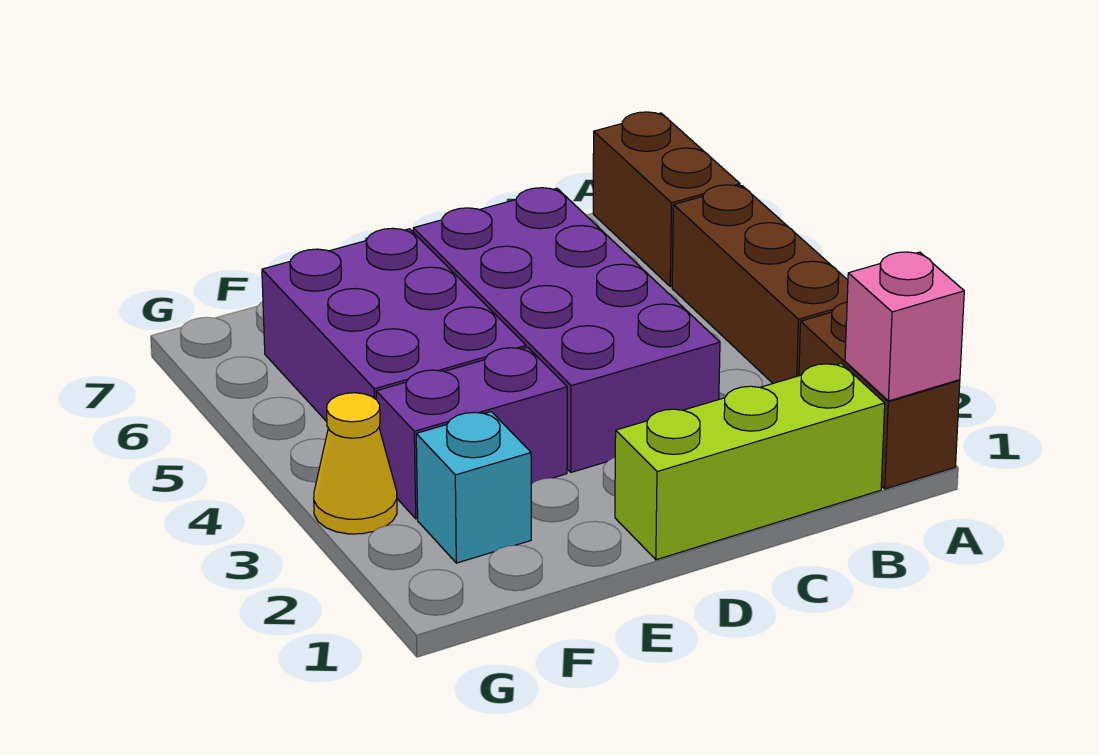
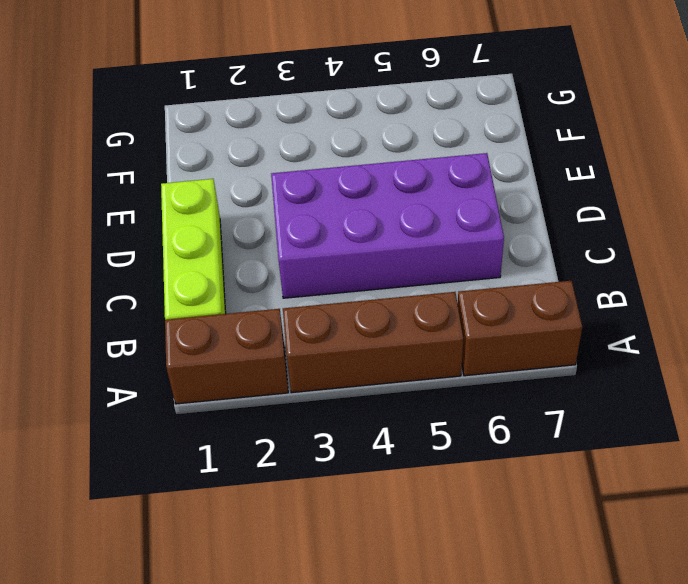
none -> purple brick E3:F3 level 1
none -> purple brick E4:F6 level 1

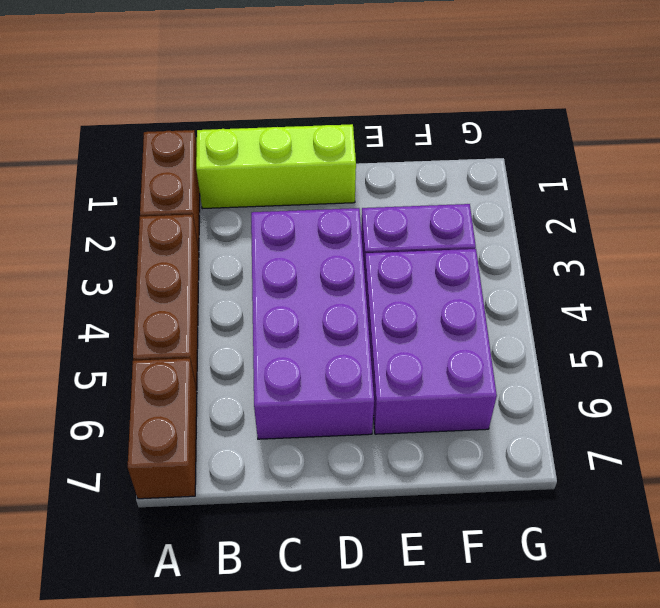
none -> cyan brick F2 level 1
none -> yellow cone G3 level 1

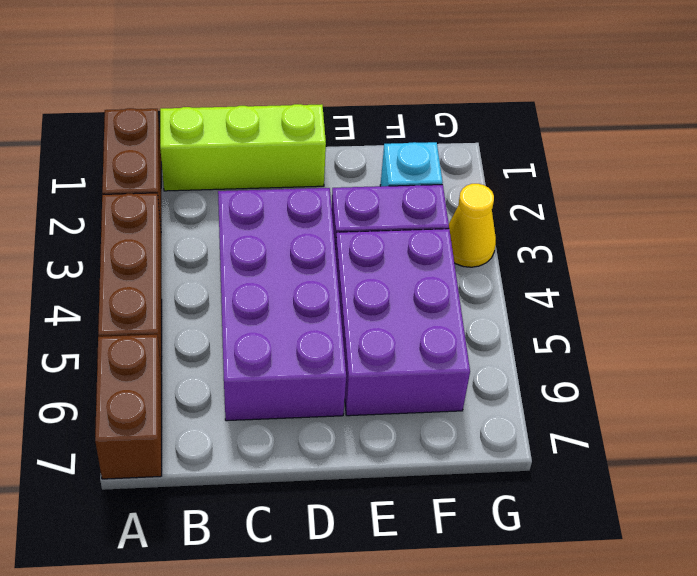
none -> pink brick A1 level 2

